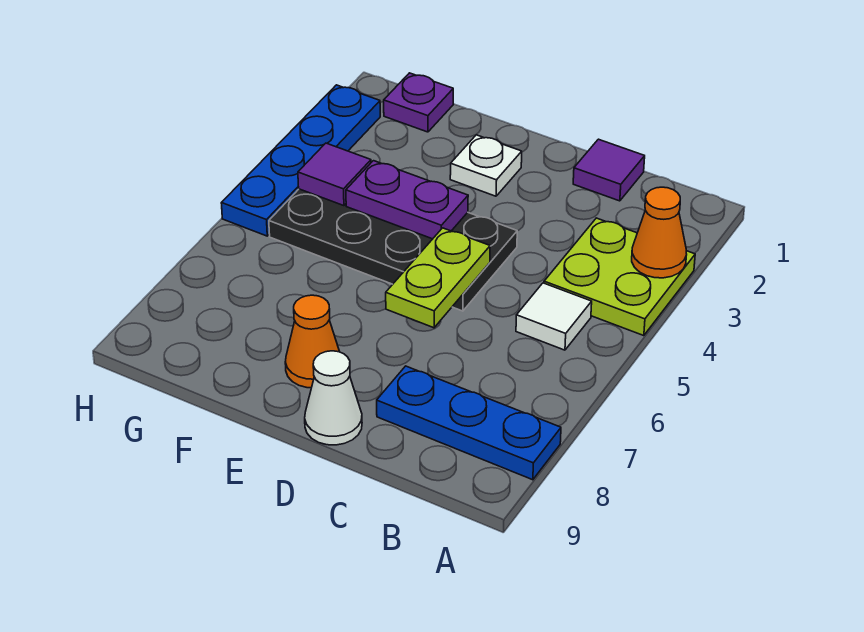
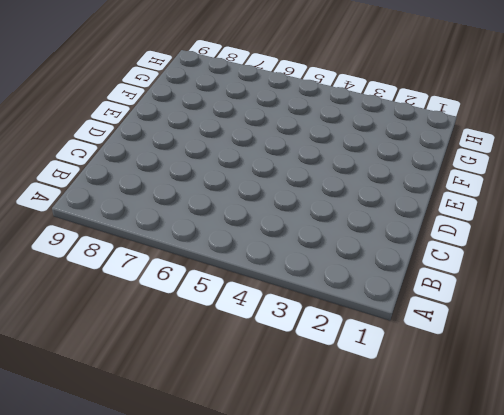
none -> lime plate A3:B4 level 1
none -> blue plate A8:C8 level 1
none -> white tile B5 level 1

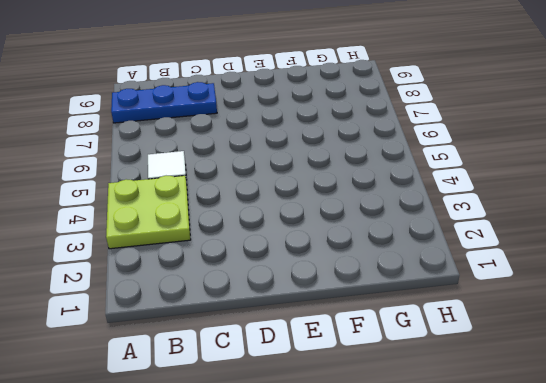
none -> purple tile C1 level 1
none -> black plate D4:G5 level 1
none -> white cone D9 level 1

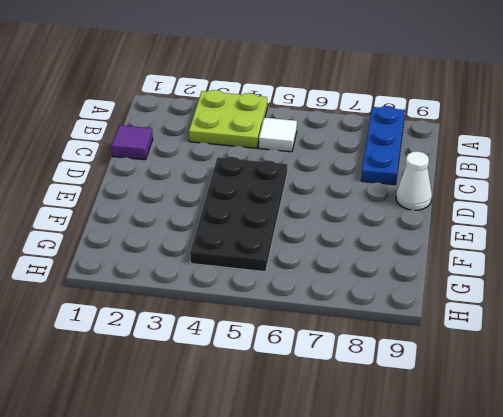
none -> white plate E2 level 1
none -> orange cone E8 level 1
none -> purple plate G1 level 1

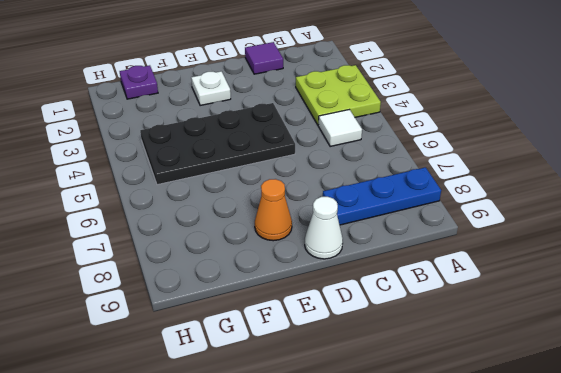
none -> blue plate H2:H5 level 1
none -> orange cone A3 level 2
none -> lime plate D5:D6 level 2

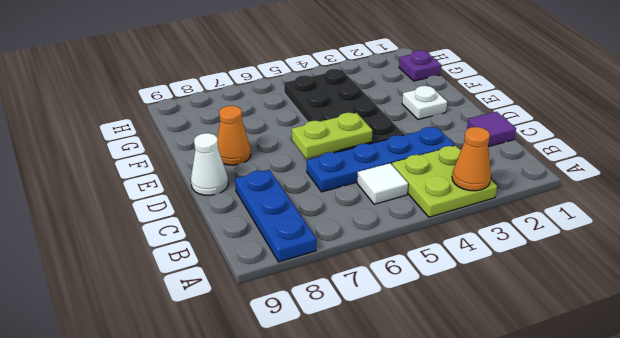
blue plate C3:C6 level 1 -> blue plate H2:H5 level 1
none -> purple plate E4:F4 level 2
none -> purple tile G4 level 2

